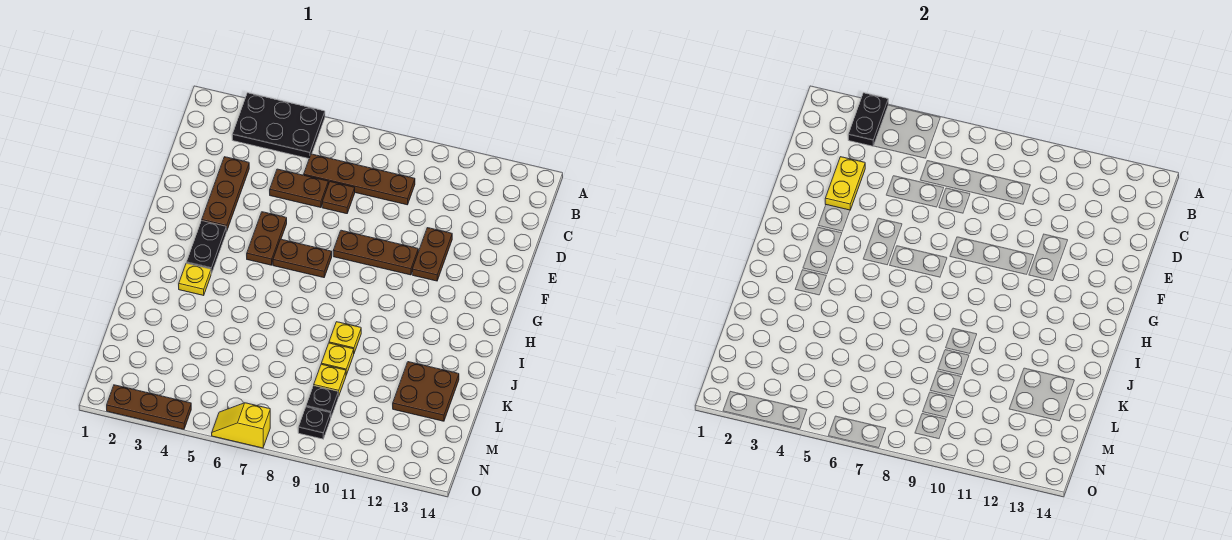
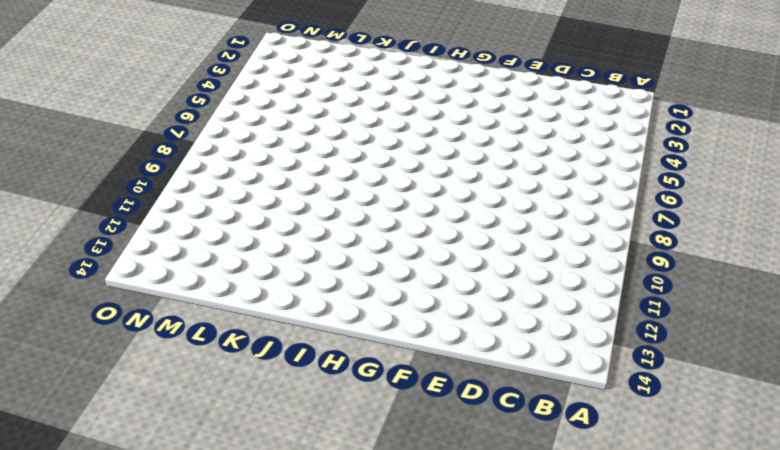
none -> black plate A3:B5 level 1
none -> brown plate C6:C9 level 1
none -> brown plate D3:F3 level 1

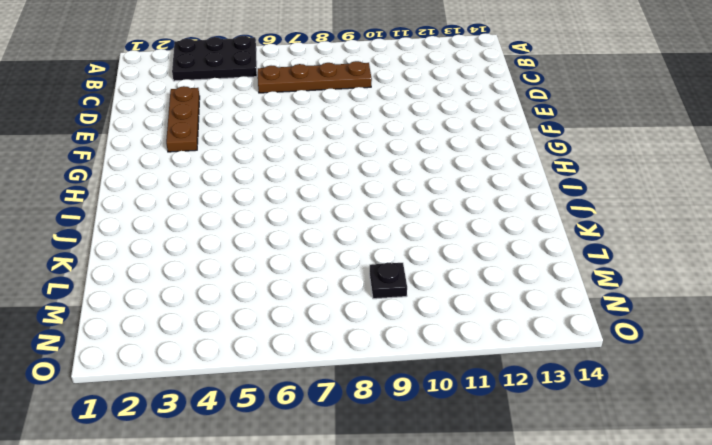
none -> brown plate D5:D6 level 1
none -> brown plate D7 level 1
none -> brown plate E11:F11 level 1

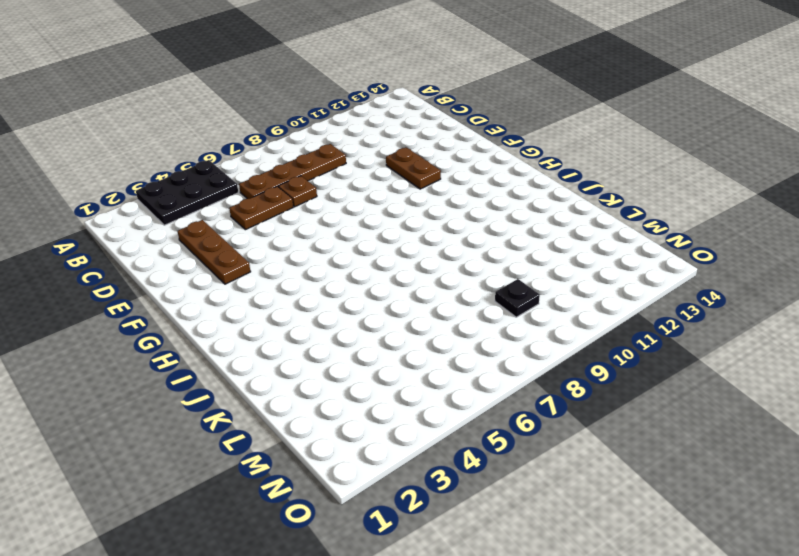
none -> brown plate F5:G5 level 1
none -> brown plate F8:F10 level 1
none -> black plate G3:H3 level 1

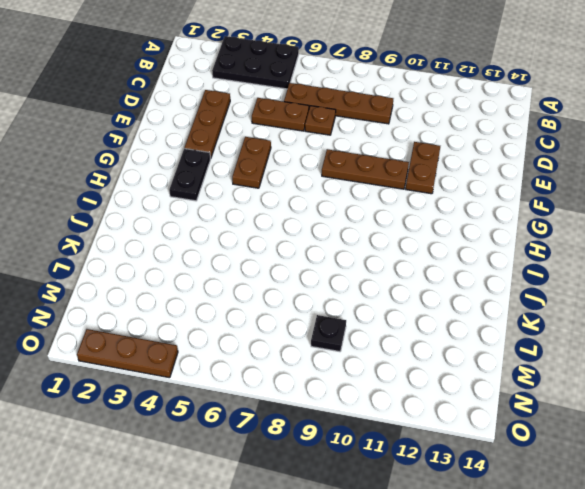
none -> brown plate G6:G7 level 1
none -> yellow plate I3 level 1
none -> yellow plate J9 level 1

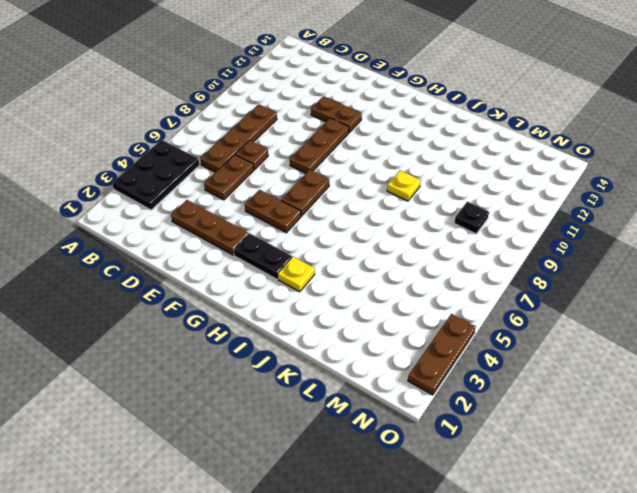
none -> yellow plate K9 level 1
none -> brown plate K12:L13 level 1
none -> yellow plate L9 level 1

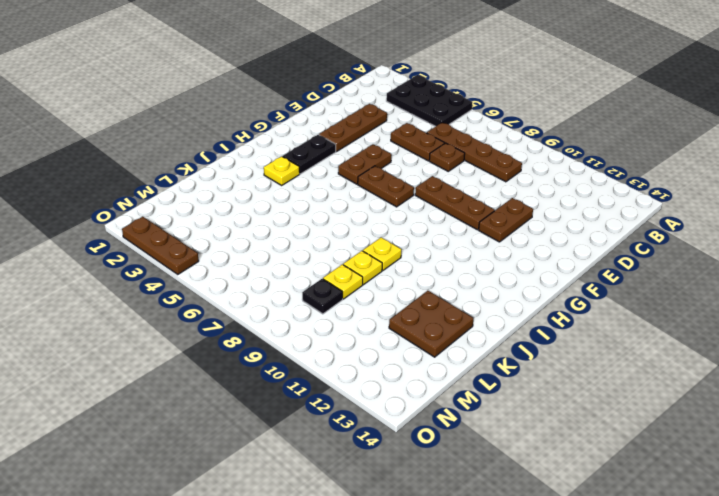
none -> black plate N9 level 1
none -> yellow slope O6:O7 level 1 top 7
none -> black plate A3:B3 level 2

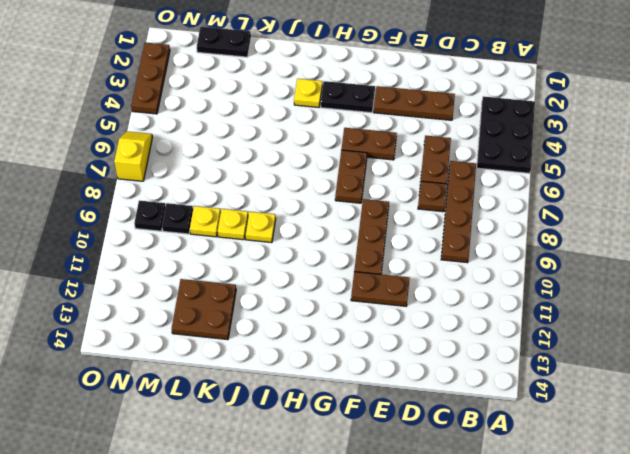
black plate L1:M1 level 1 -> black plate A3:B3 level 2
none -> yellow plate D3:E3 level 2

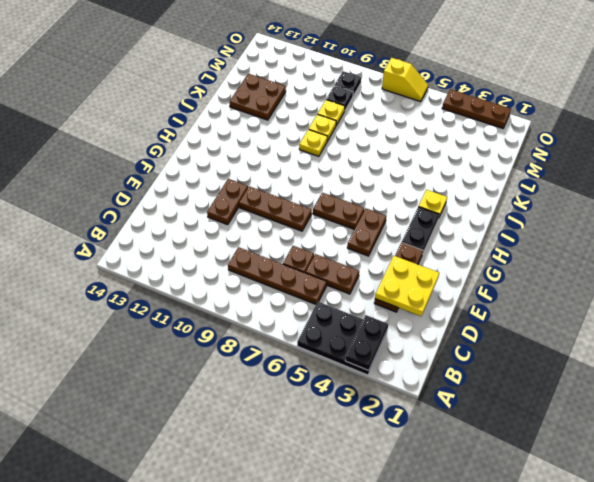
yellow plate D2:E3 level 2 -> yellow plate D3:E3 level 2

